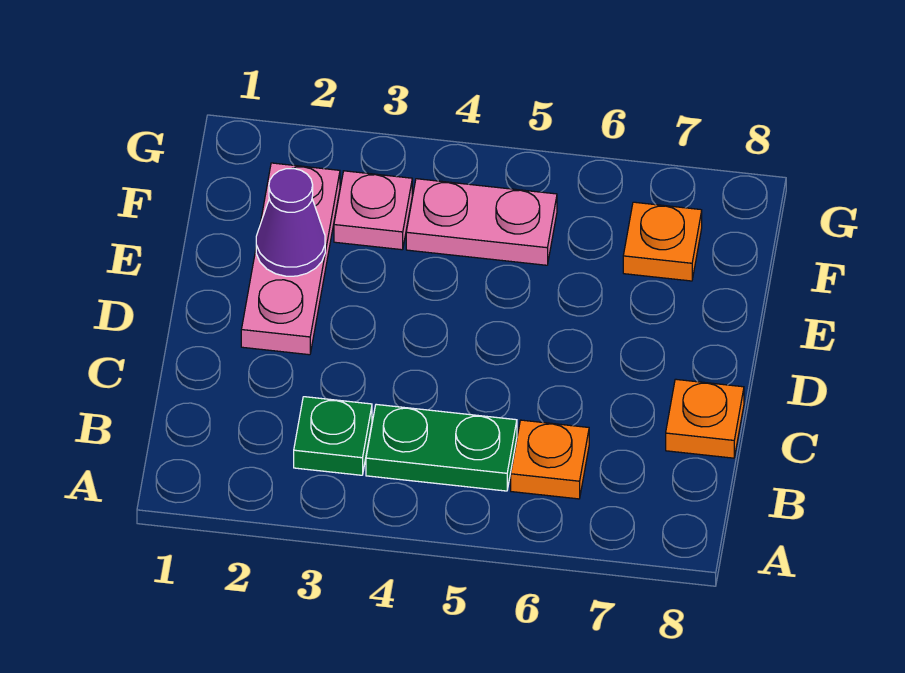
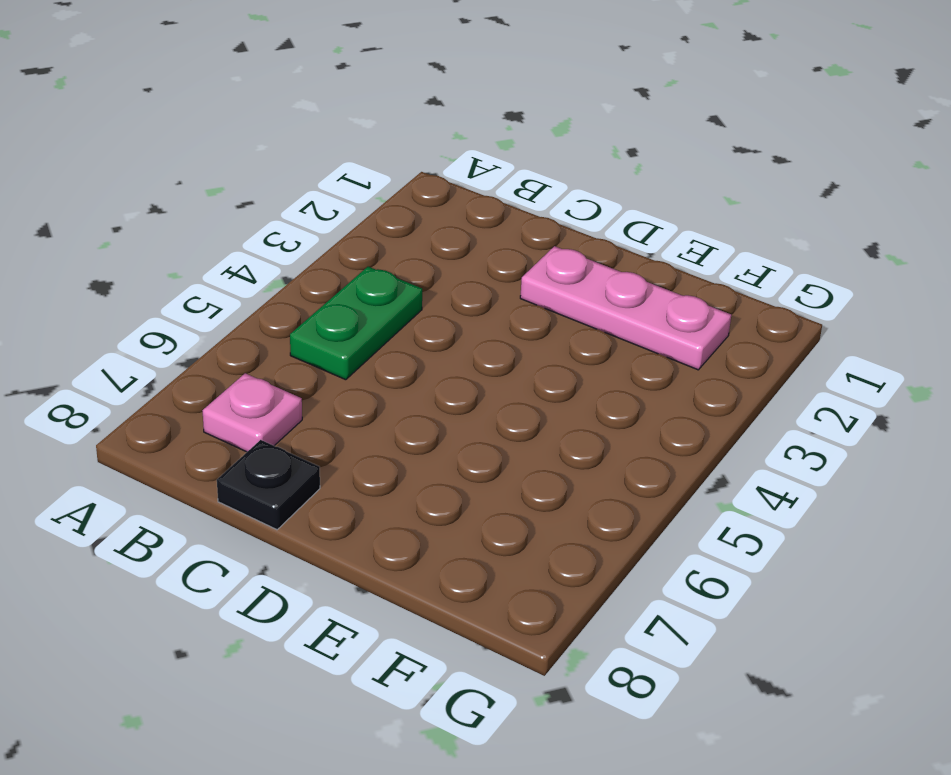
pink plate B7 level 1 -> pink plate F3 level 1
black plate C8 level 1 -> orange plate C8 level 1
none -> green plate B3 level 1
none -> orange plate B6 level 1

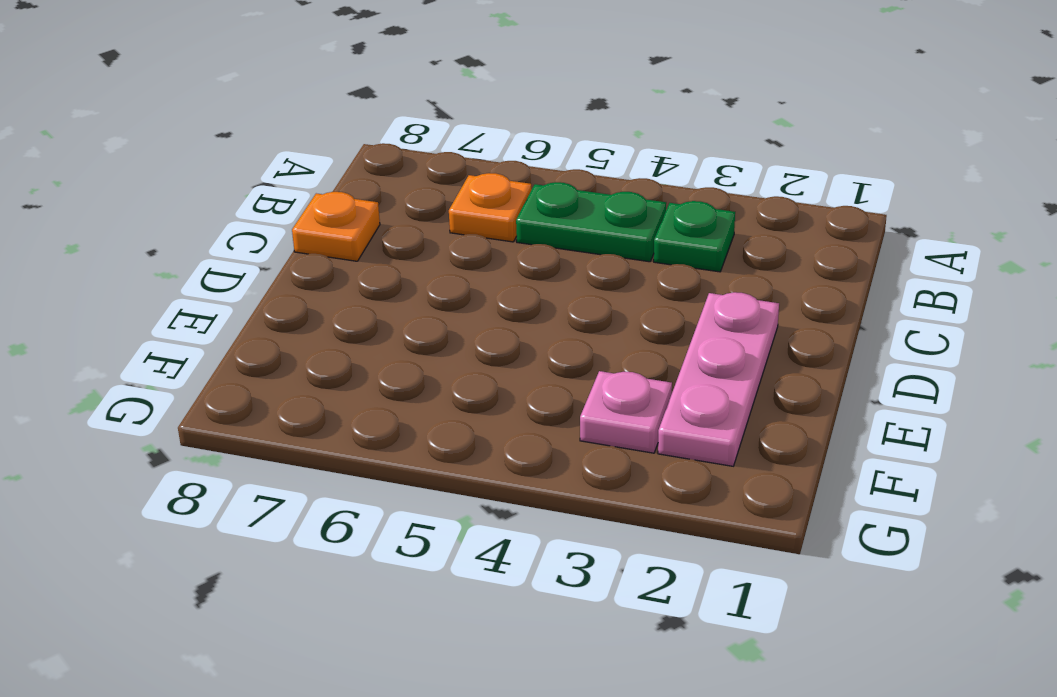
none -> pink plate F4:F5 level 1
none -> orange plate F7 level 1

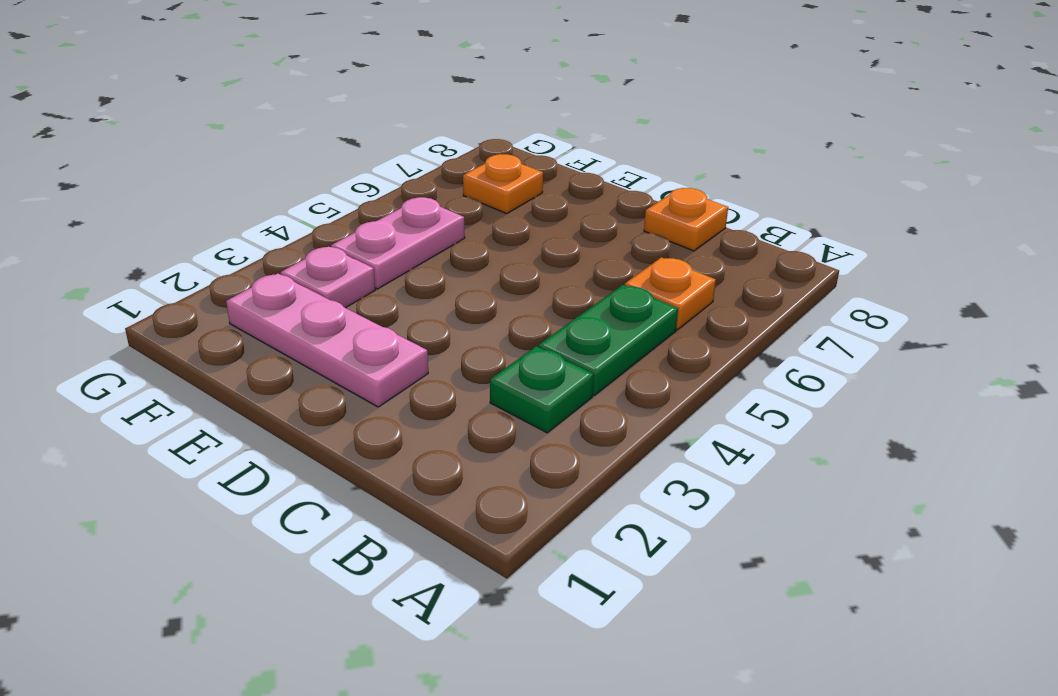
none -> purple cone E2 level 2

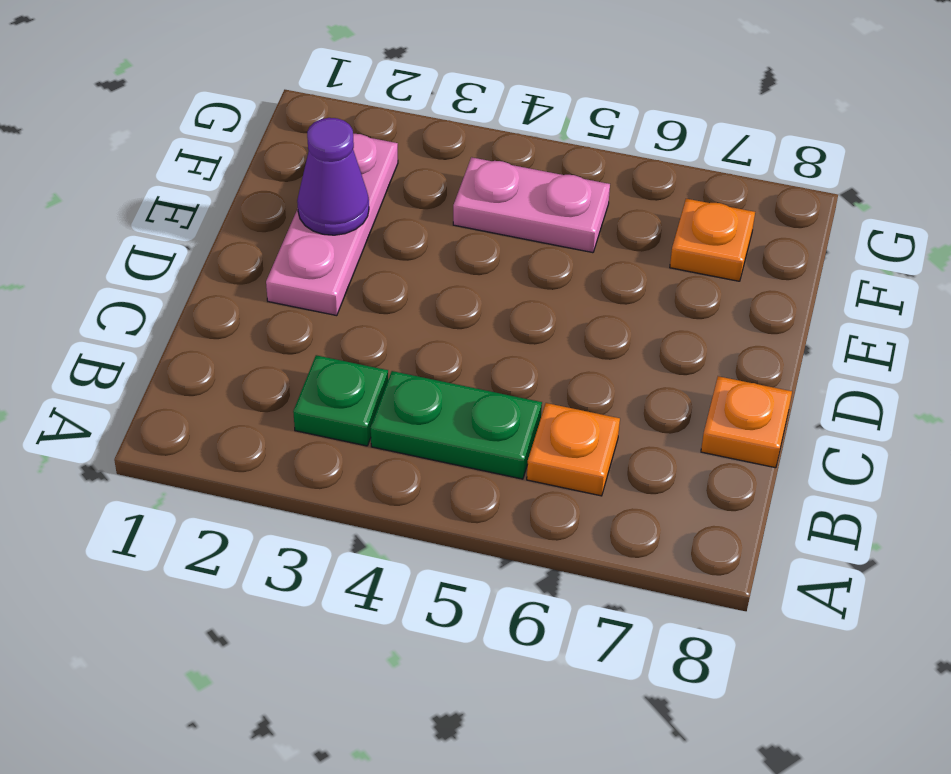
none -> pink plate F3 level 1

